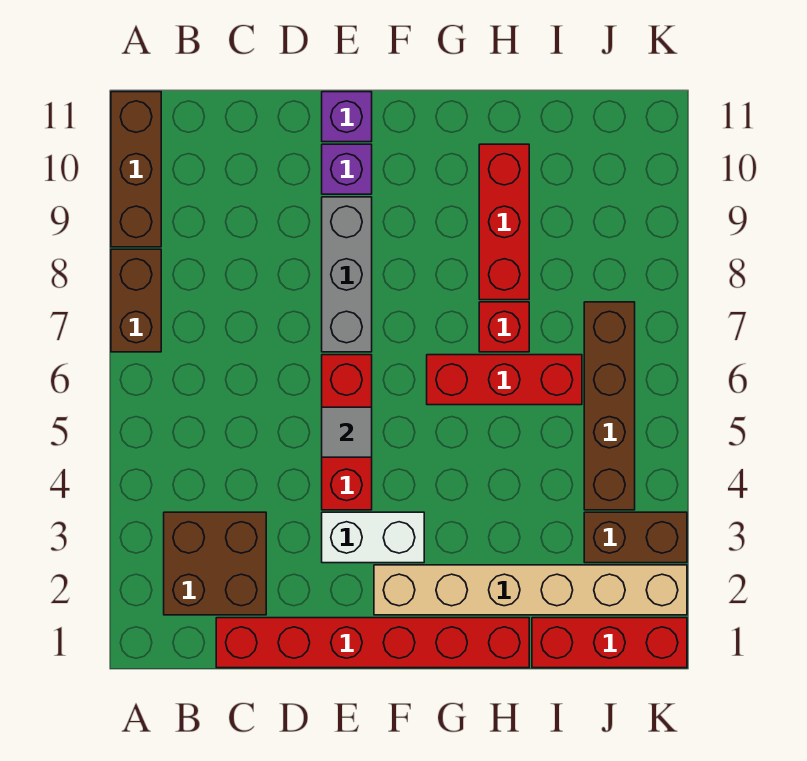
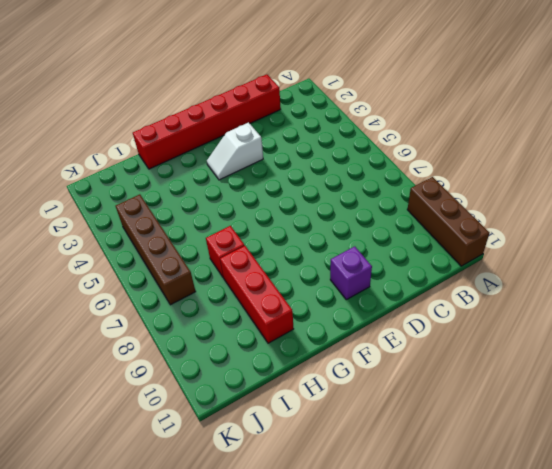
white slope E3:F3 level 1 top E -> white brick E3:F3 level 1
none -> brown brick A7:A8 level 1
none -> brown brick B2:C3 level 1
none -> red brick E4:E6 level 1

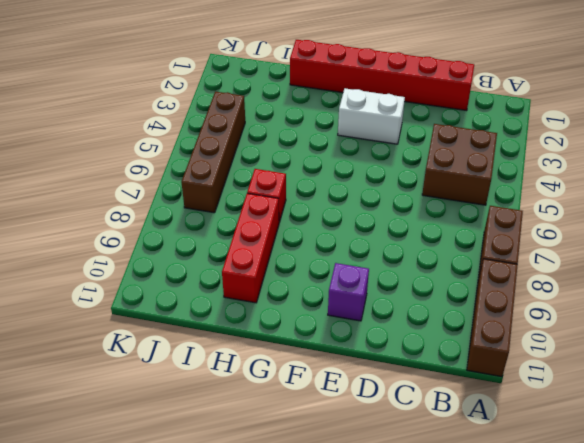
brown brick B4:C5 level 1 -> brown brick B2:C3 level 1
none -> red brick E4:E6 level 1
none -> grey brick E7:E9 level 1
none -> purple brick E11 level 1

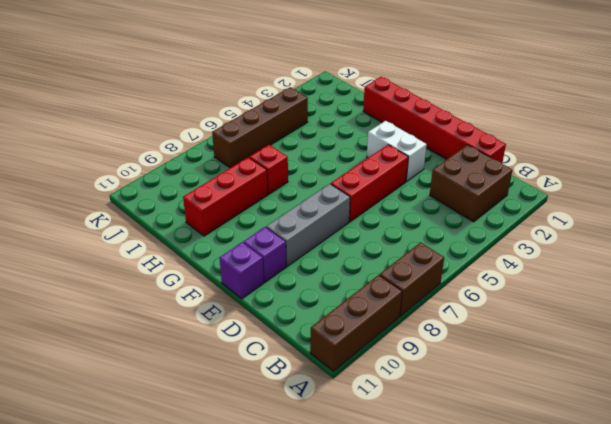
none -> tan brick F2:K2 level 1
none -> red brick G6:I6 level 1
none -> red brick I1:K1 level 1

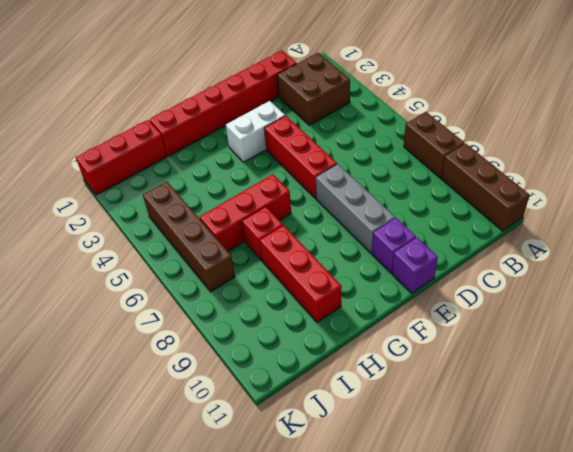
none -> tan brick F2:K2 level 1
none -> brown brick J3:K3 level 1
none -> grey tile E5 level 2

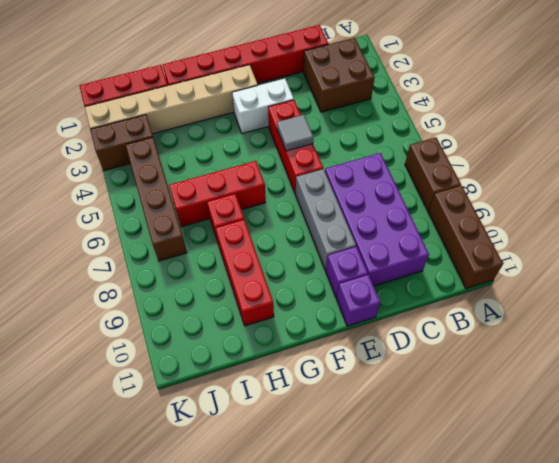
purple brick C7:D10 level 1 -> none

